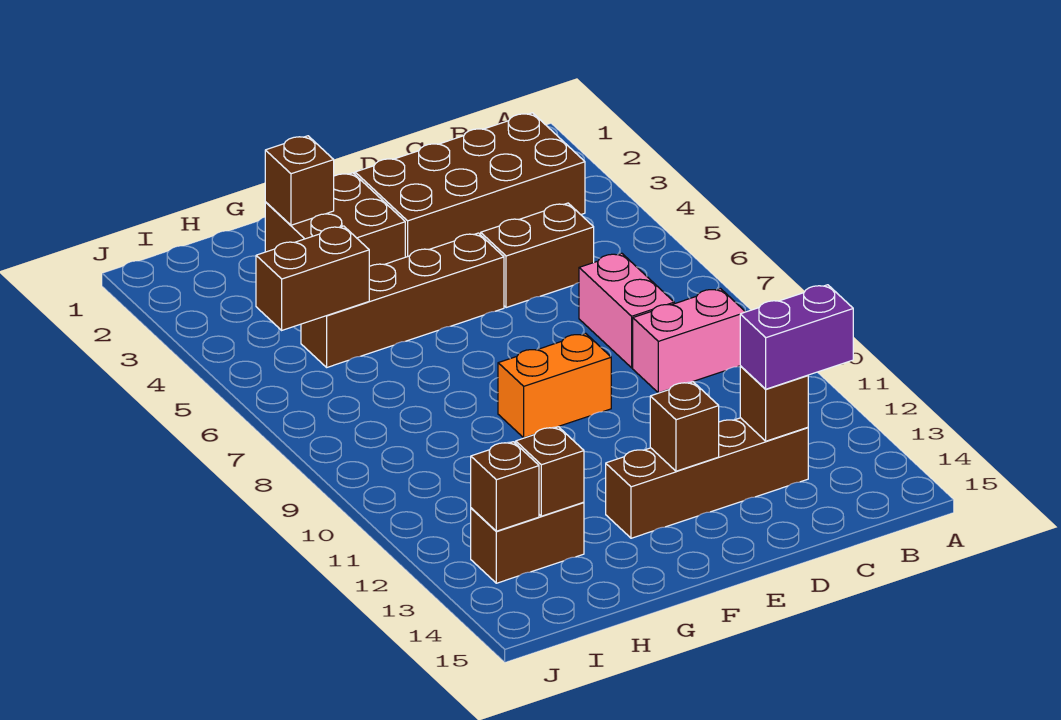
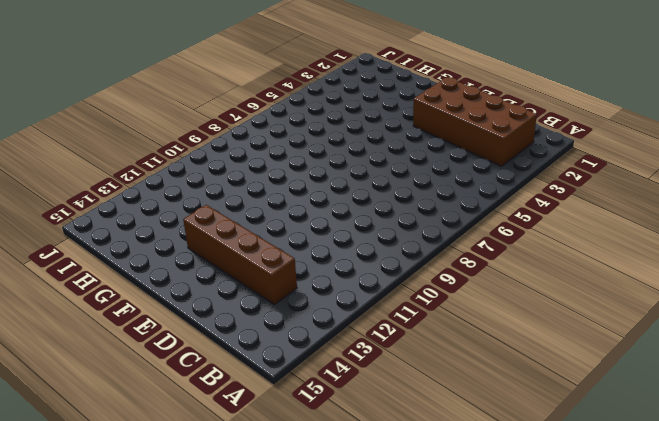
none -> pink brick B9:C9 level 1
none -> brown brick C5:D5 level 1
none -> pink brick C7:C8 level 1

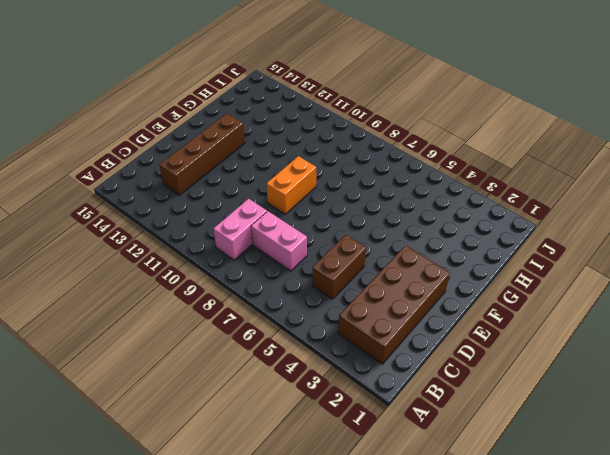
none -> brown brick E5:H5 level 1
none -> brown brick F2:G3 level 1
none -> brown brick H13:I13 level 1

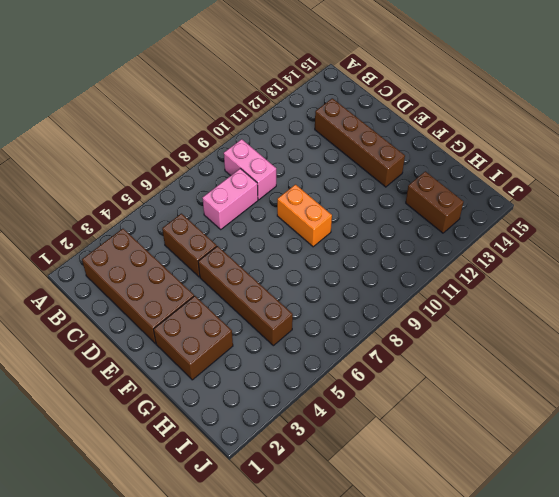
none -> brown brick C13 level 2
none -> brown brick E13 level 2
none -> brown brick G2 level 2

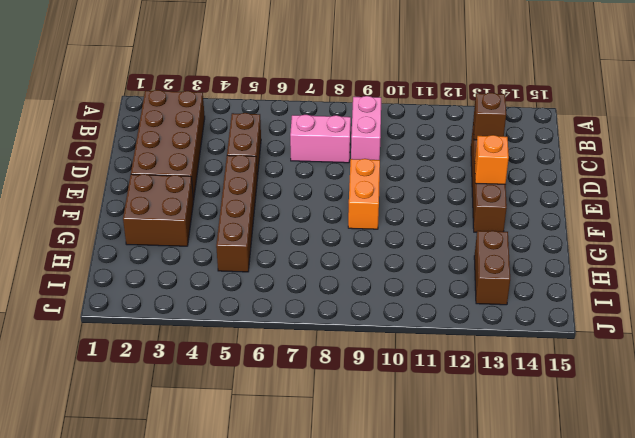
orange brick E13 level 2 -> brown brick E13 level 2
none -> brown brick G2 level 2
none -> brown brick H5:I5 level 2
none -> brown brick H13 level 2

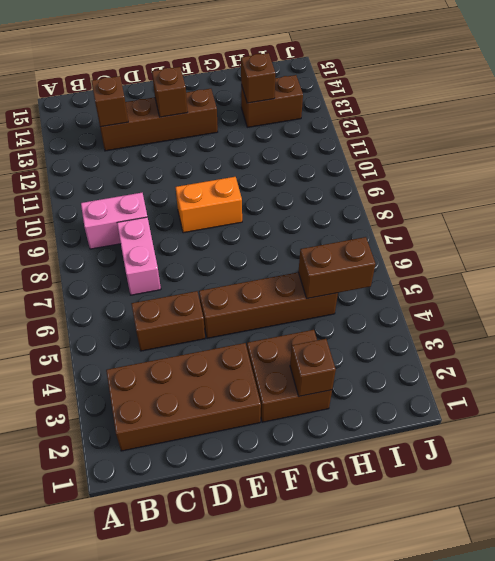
none -> brown brick I13 level 2
none -> purple brick B13:C13 level 3

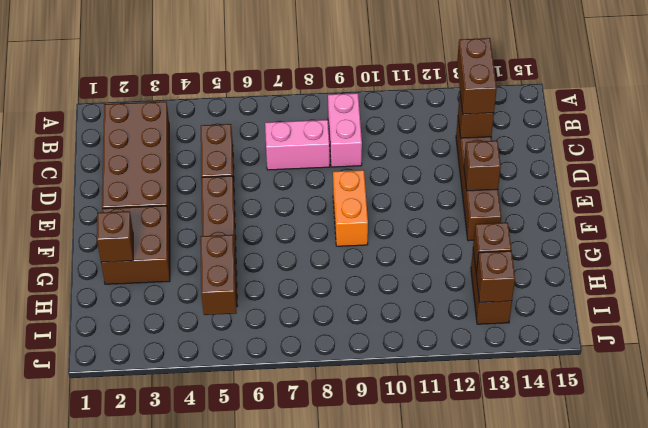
brown brick B13:C13 level 3 -> purple brick B13:C13 level 3

